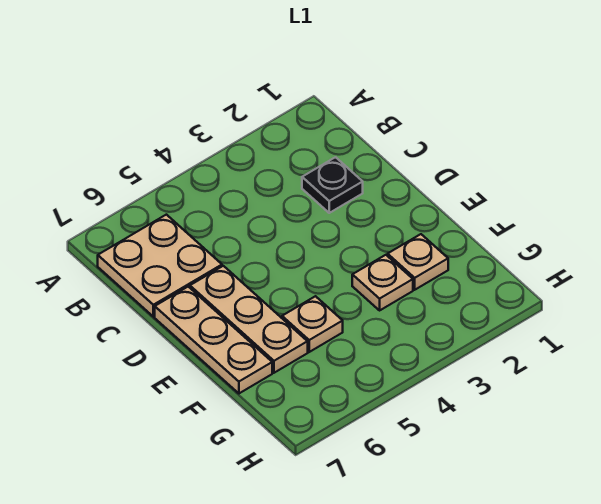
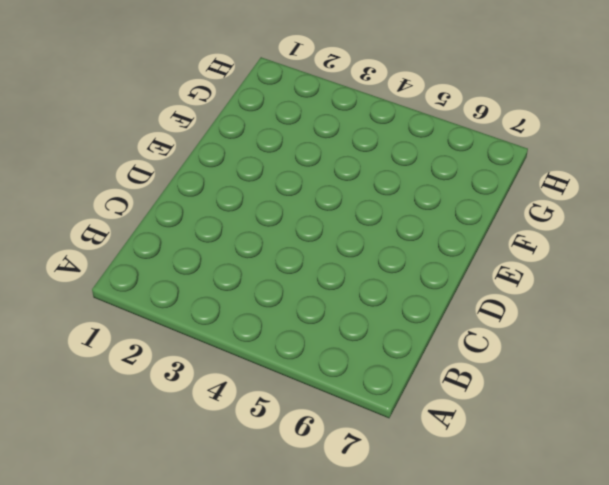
none -> tan plate B6:C7 level 1
none -> black plate C2 level 1

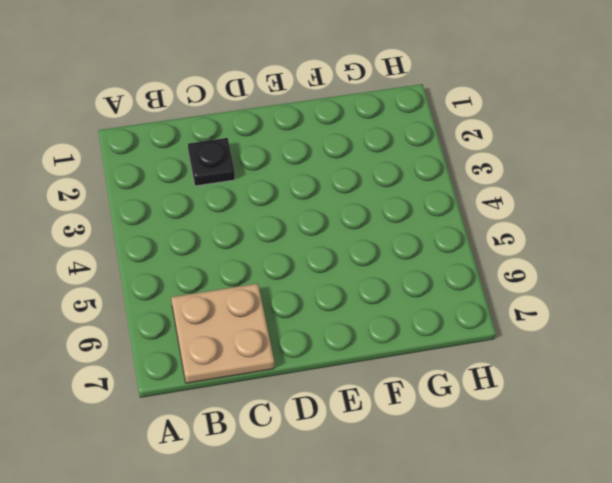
none -> tan plate D6:F6 level 1
none -> tan plate D7:F7 level 1

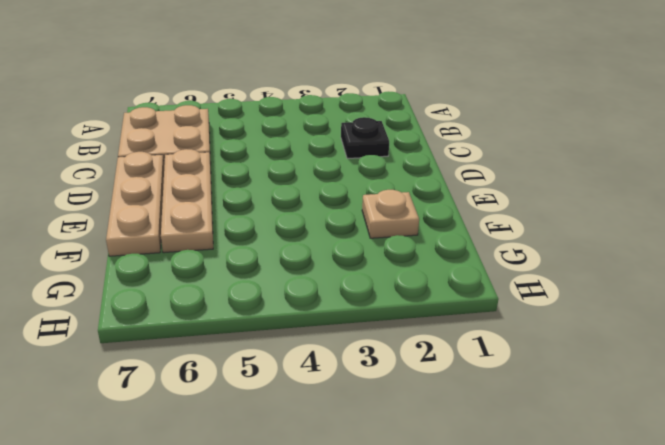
none -> tan plate F3 level 1
none -> tan plate F5 level 1

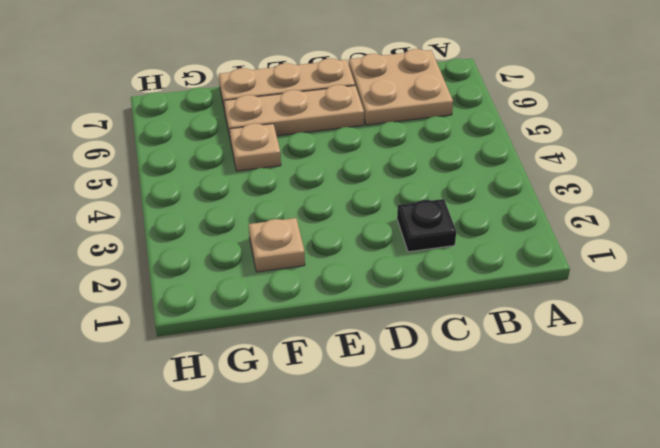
none -> tan plate F3 level 1

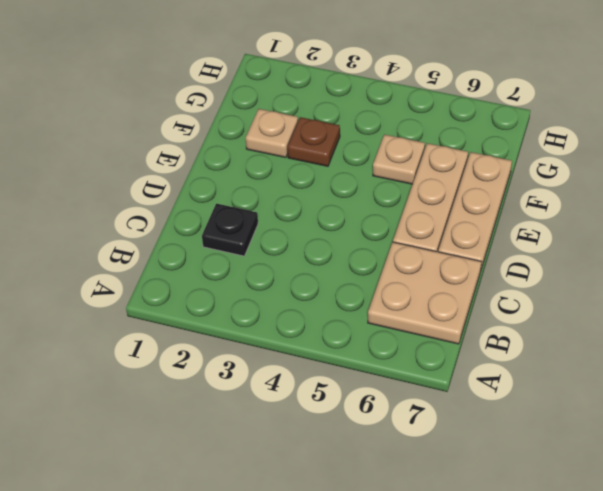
brown plate F3 level 1 -> tan plate F3 level 1

